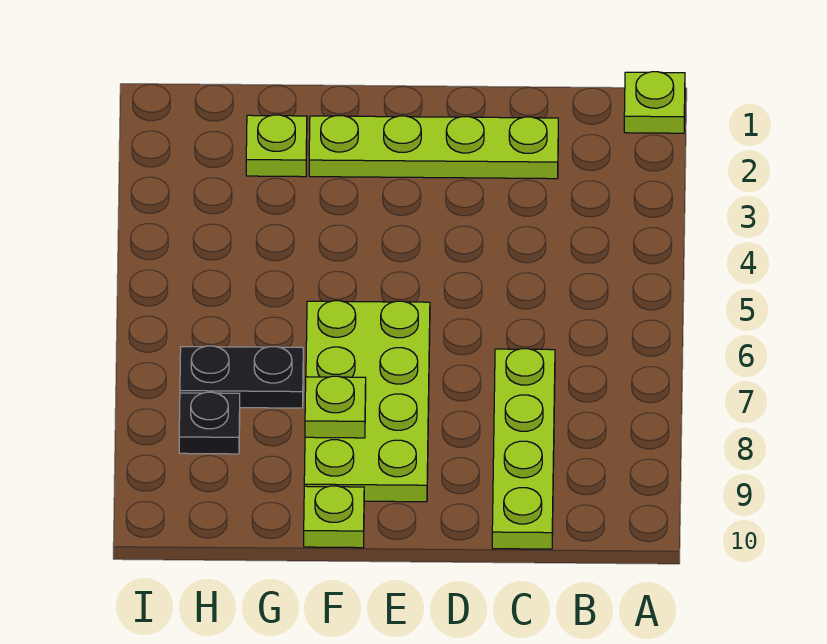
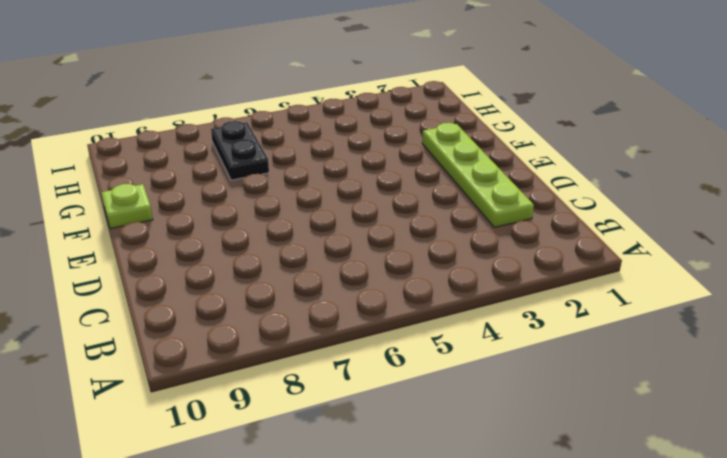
none -> lime plate A1 level 1
none -> lime plate C7:C10 level 1

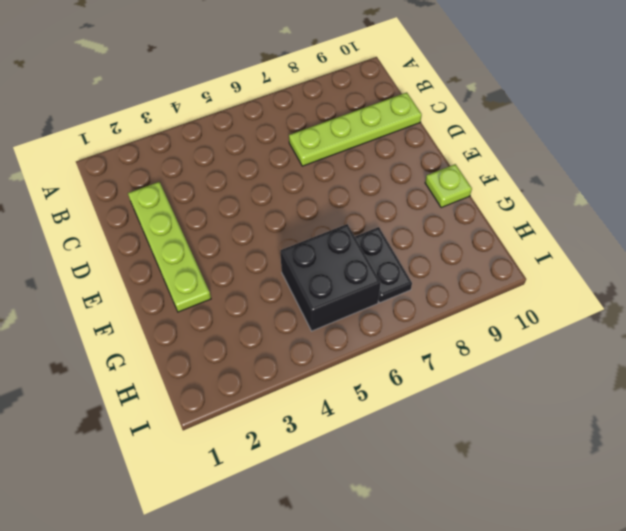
black brick G5:H6 level 1 -> none
none -> lime plate A1 level 1
none -> lime plate E6:F9 level 1

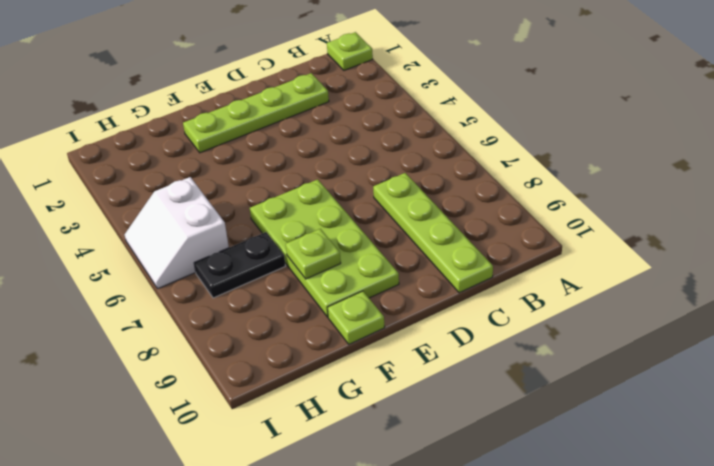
white slope H5:I6 level 1 top H -> none
none -> lime plate G2 level 1
none -> black plate H8 level 1

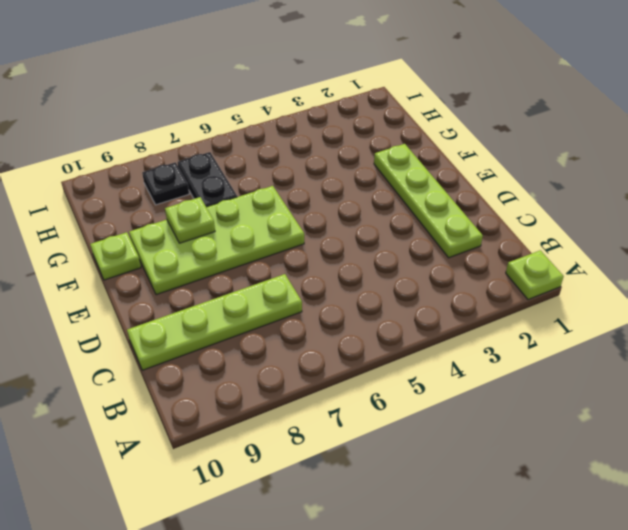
none -> lime plate G2 level 1

